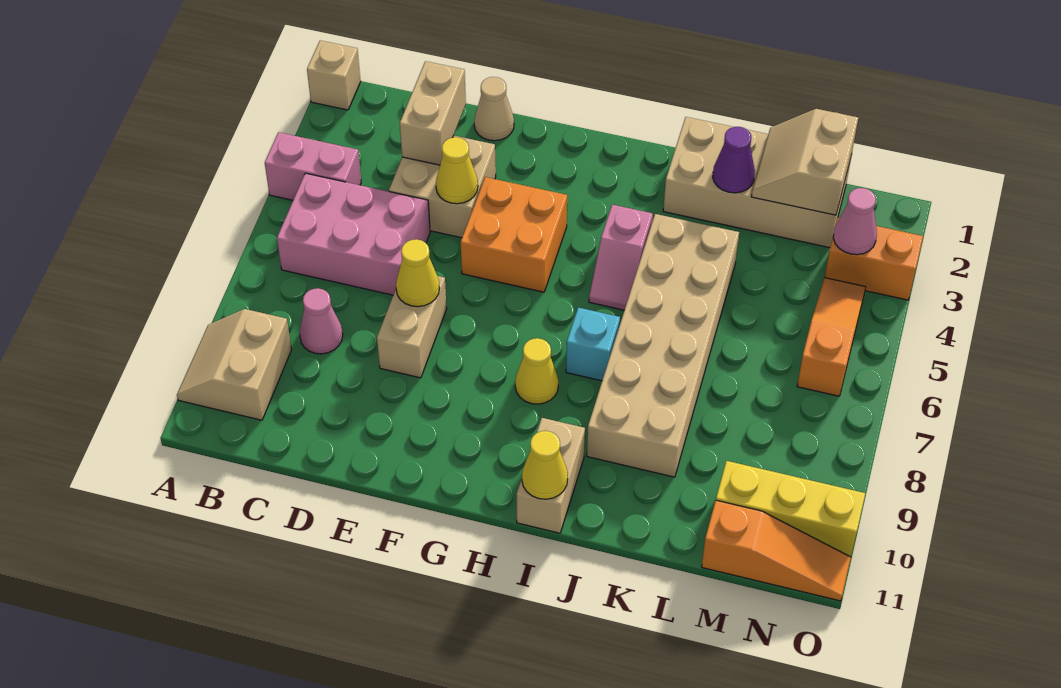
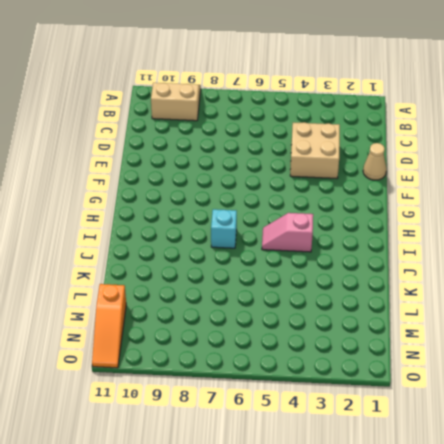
none -> tan brick A1 level 1
none -> pink brick A4:B4 level 1
none -> pink brick B5:D6 level 1

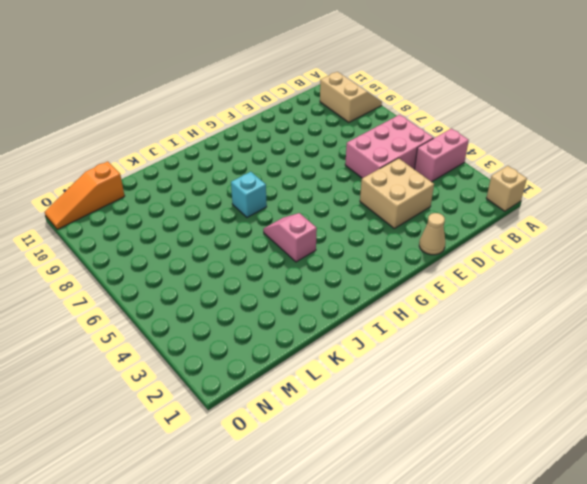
none -> pink cone C8 level 1
none -> tan brick E7:E8 level 1
none -> orange brick F4:G5 level 1

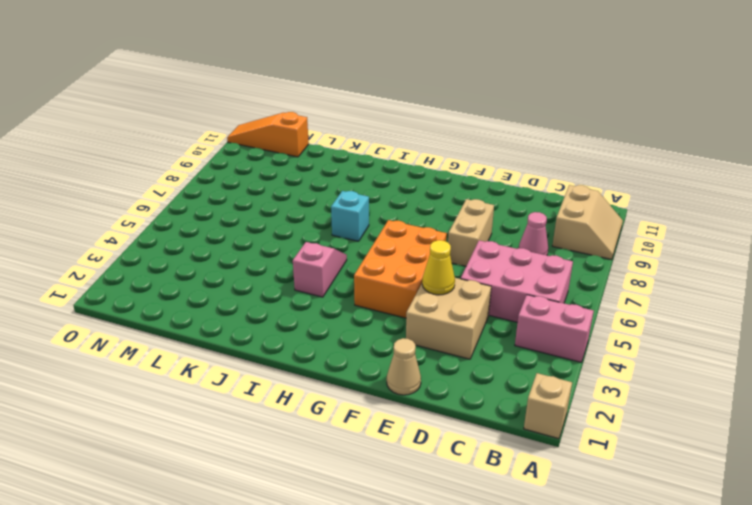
orange brick F4:G6 level 1 -> orange brick F4:G5 level 1
none -> yellow cone H8 level 1
none -> tan brick I10:I11 level 1
none -> tan brick J1:M2 level 1

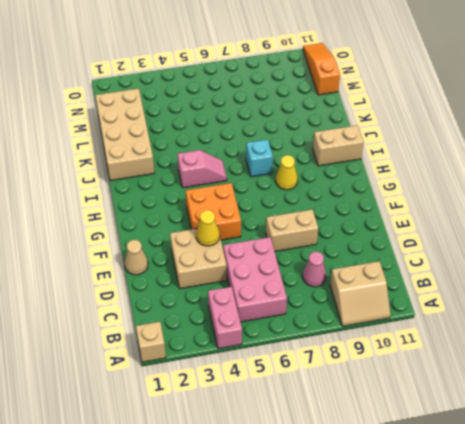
none -> tan brick J4:K9 level 1
none -> yellow brick M10:O10 level 1
none -> orange brick N3:O3 level 1

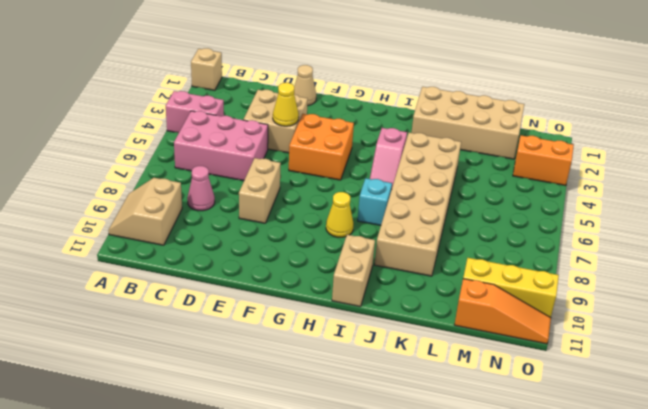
none -> orange slope N4:N6 level 1 top 6
none -> tan brick D2:D3 level 2
none -> yellow cone E7 level 2

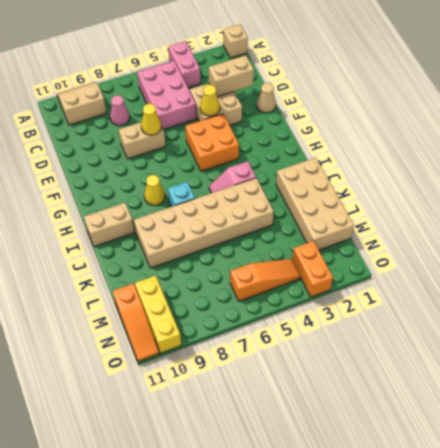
none -> yellow cone I11 level 2
none -> purple cone K2 level 2
none -> tan slope L1:M2 level 2 top M

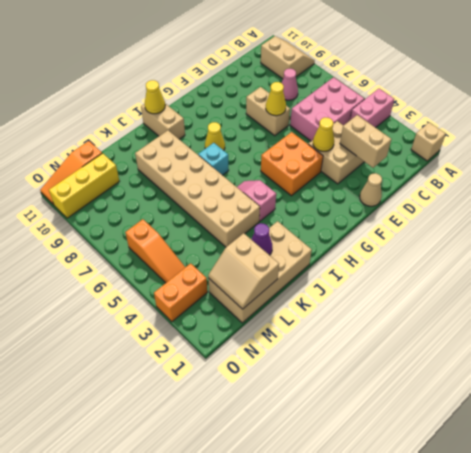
tan slope L1:M2 level 2 top L -> tan slope L1:M2 level 2 top M
none -> pink cone N3 level 2

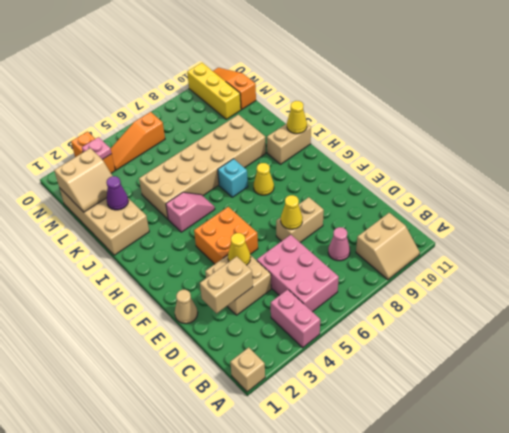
pink plate N3 level 2 -> pink cone N3 level 2

